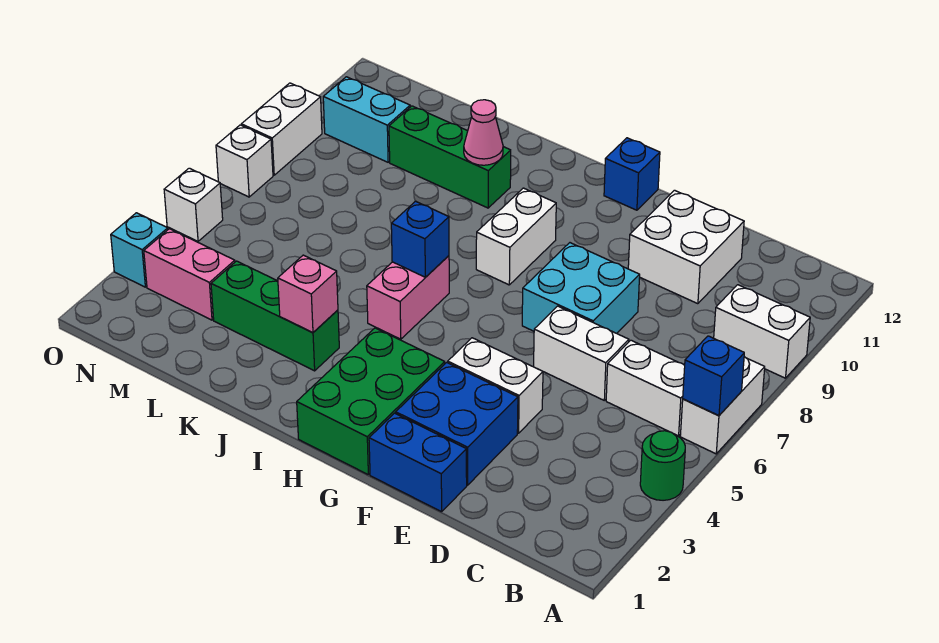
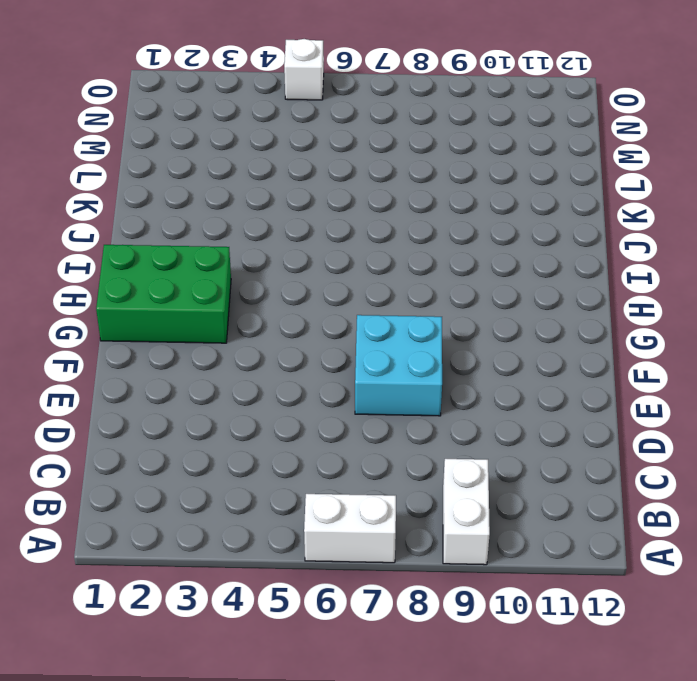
none -> green round brick A4 level 1
none -> white brick B6:C6 level 1
none -> white brick D6:E6 level 1

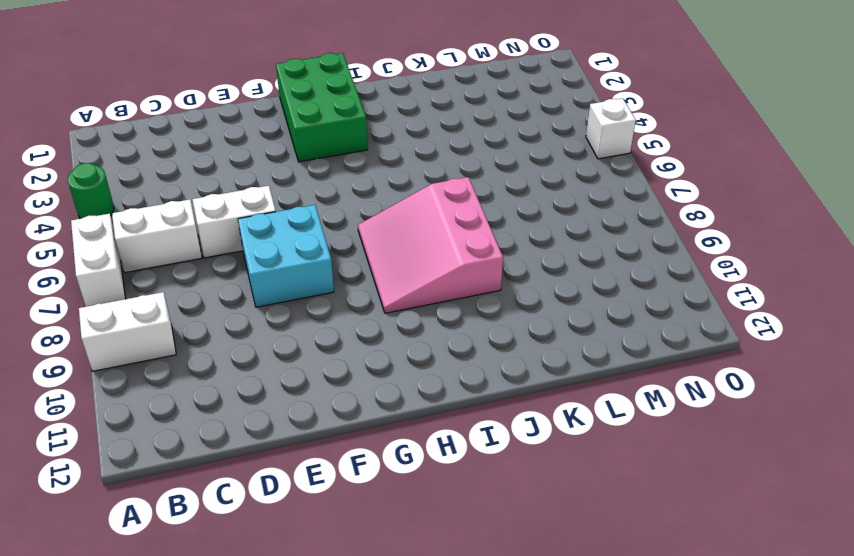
pink slope H7:J9 level 1 top J -> white brick H8:H9 level 1
none -> white brick D10:E11 level 1
none -> blue brick E1:F1 level 1
none -> blue brick E2:F3 level 1

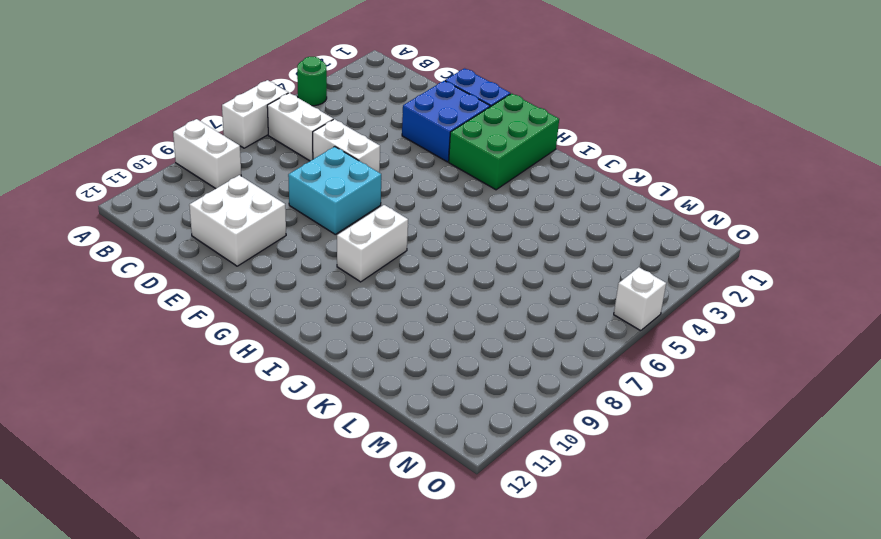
none -> white brick E4:F4 level 1
none -> blue brick G12 level 1
none -> pink brick I5:I6 level 1

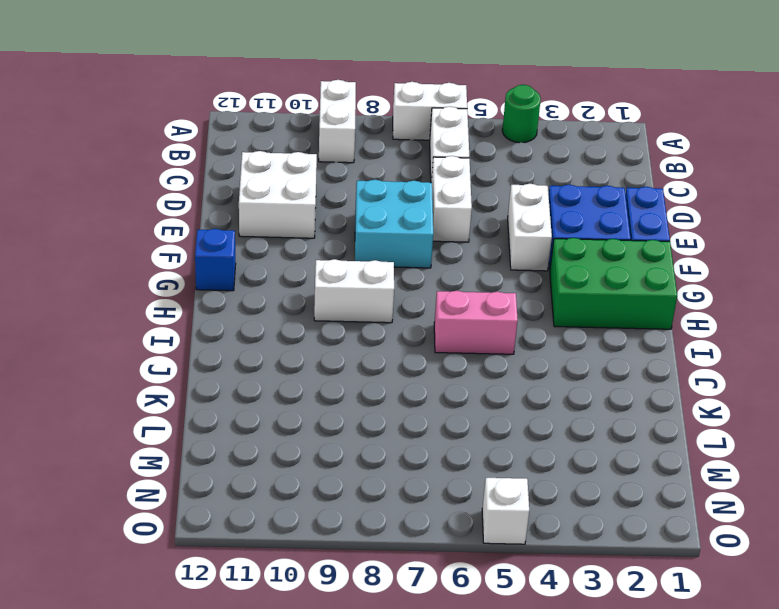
none -> green brick J3:L3 level 1
none -> green brick J10:L10 level 1
none -> pink brick M3:N3 level 1

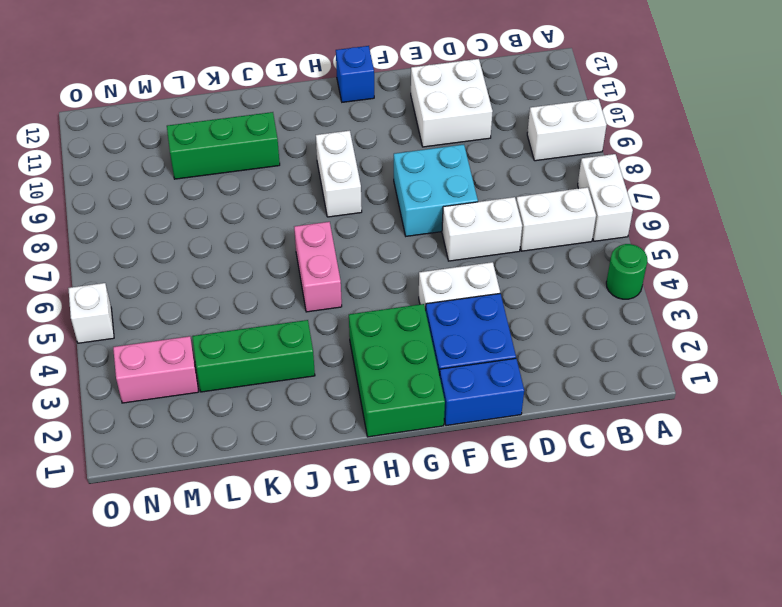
none -> cyan brick M10:N10 level 1
none -> cyan brick O3 level 1
none -> white brick O7 level 1

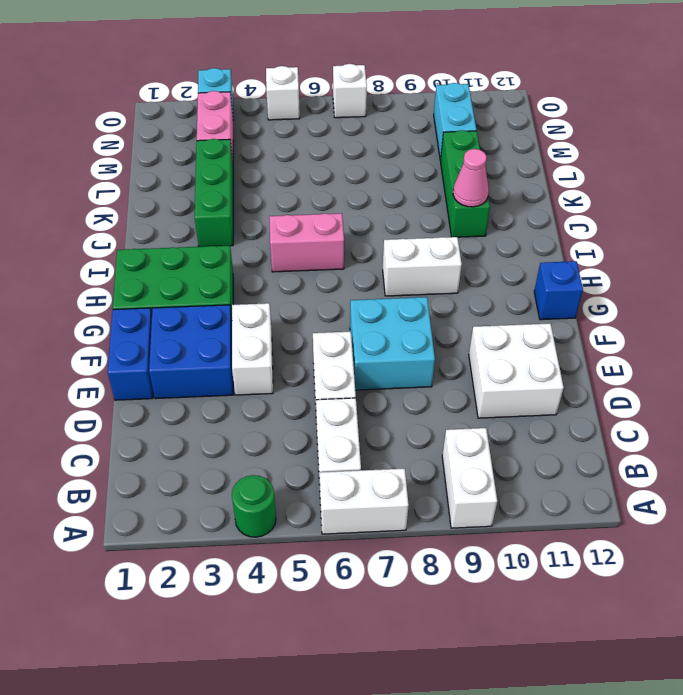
none -> white brick O8:O9 level 1
none -> blue brick A6 level 2
none -> blue brick I6 level 2

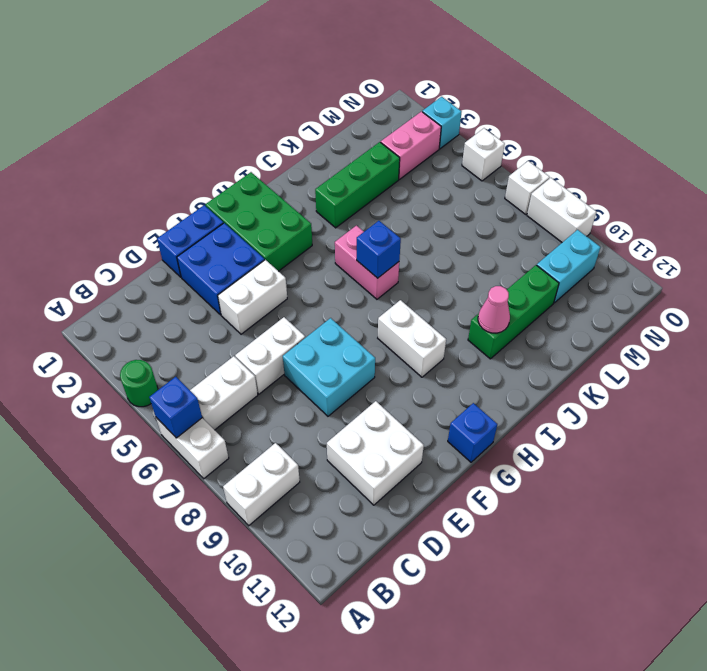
none -> pink brick J3 level 2

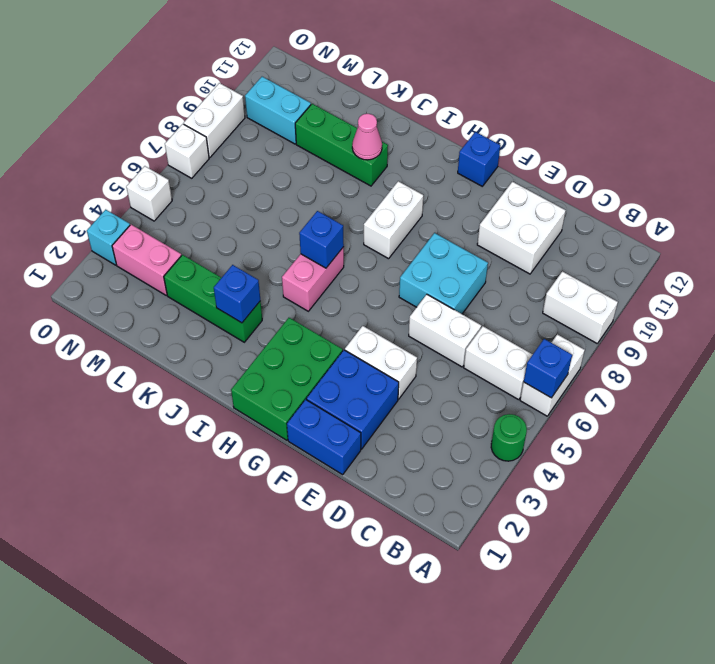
blue brick J3 level 2 -> pink brick J3 level 2

